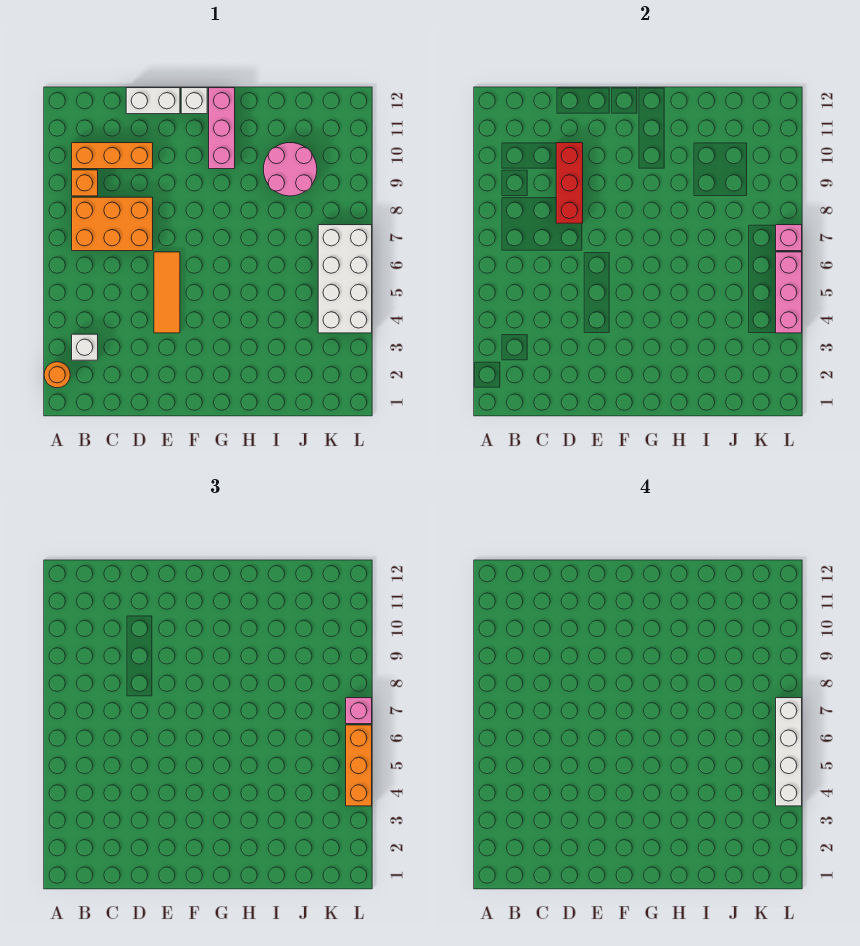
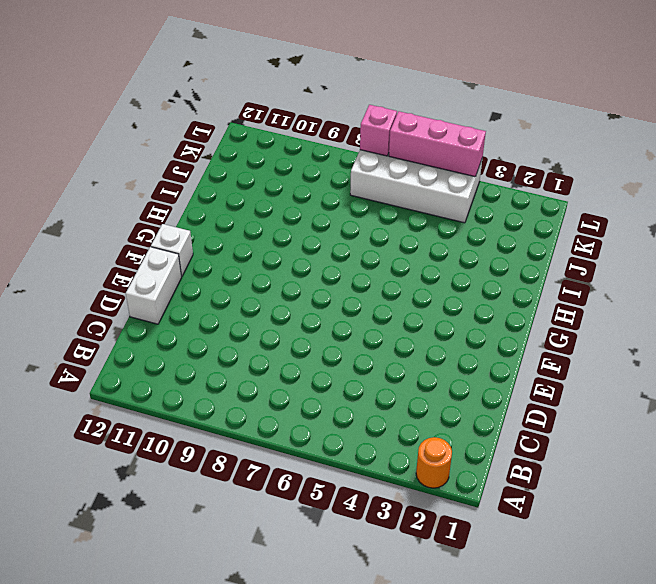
none -> white brick B3 level 1
none -> orange brick B7:D8 level 1
none -> orange brick B9 level 1

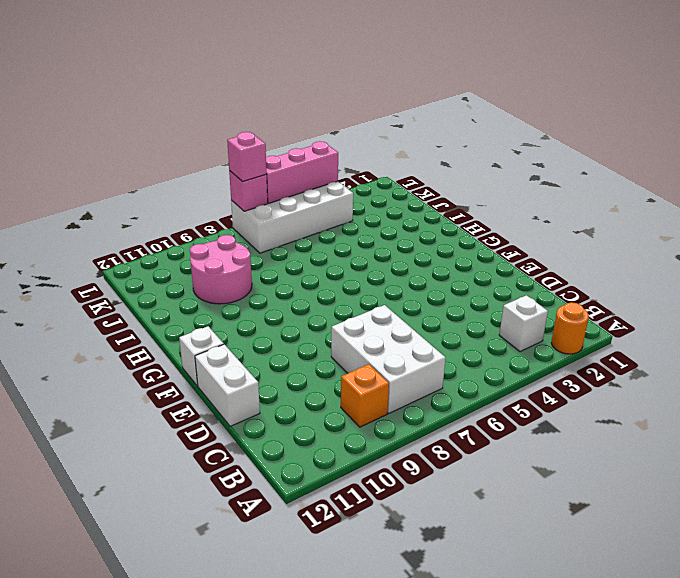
white brick B7:D8 level 1 -> orange brick B7:D8 level 1
none -> orange brick B10:D10 level 1
none -> orange tile E4:E6 level 1
none -> pink brick G10:G12 level 1

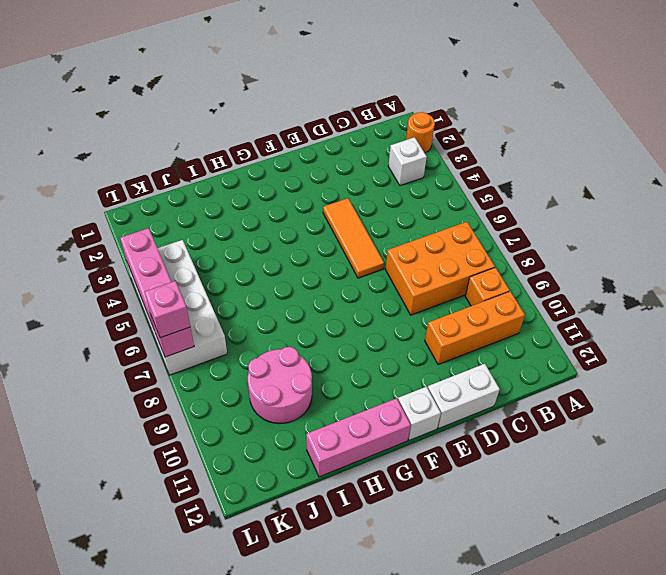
pink brick G12:I12 level 1 -> pink brick G10:G12 level 1
none -> red brick D8:D10 level 2
none -> orange brick L4:L6 level 3
none -> white brick L4:L7 level 4

